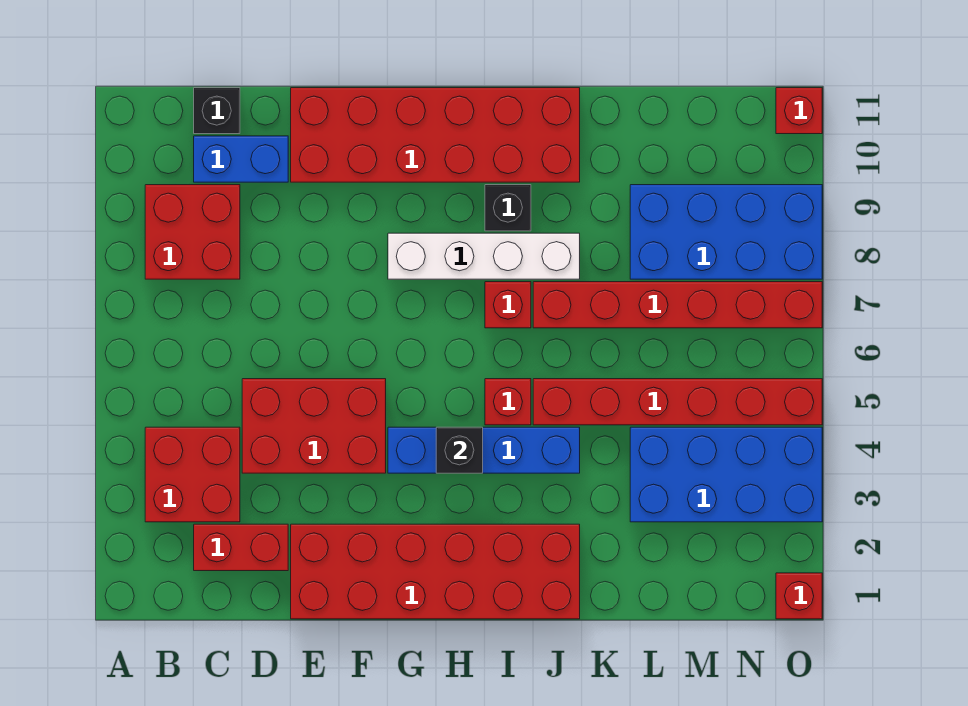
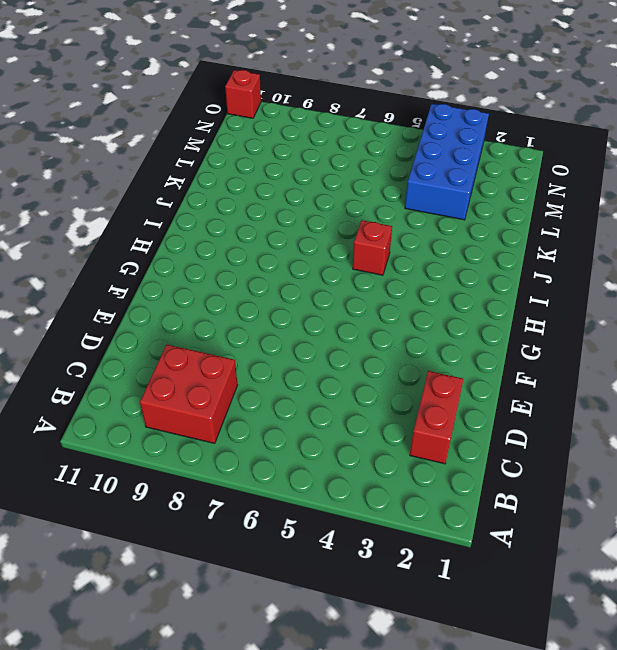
none -> red brick B3:C4 level 1
none -> blue brick C10:D10 level 1
none -> black brick C11 level 1

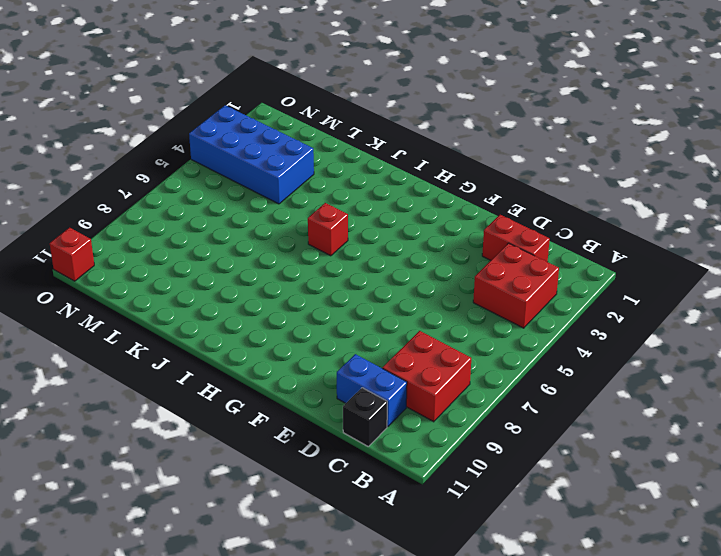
none -> red brick D4:F5 level 1
none -> red brick E1:J2 level 1
none -> red brick E10:J11 level 1

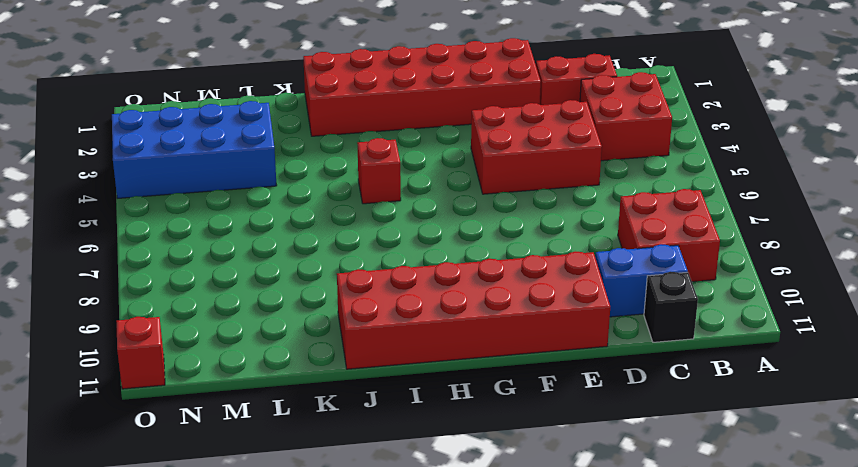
none -> blue brick G4:J4 level 1
none -> white brick G8:J8 level 1
none -> red brick I7 level 1

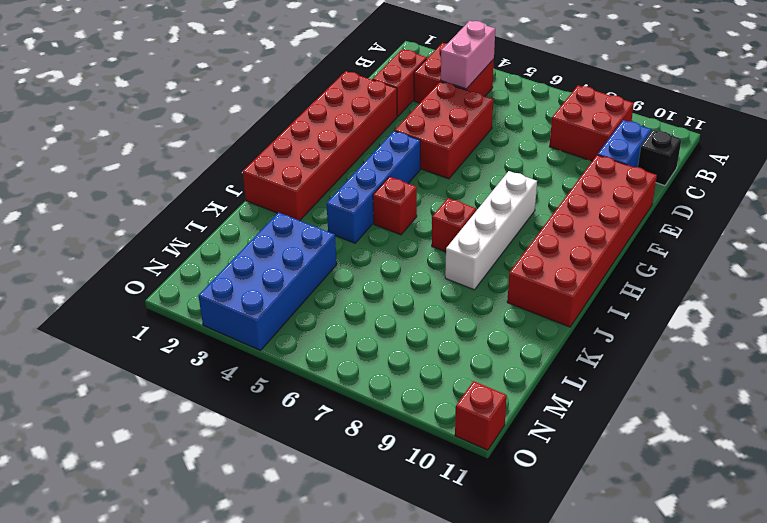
pink brick B4:C4 level 2 -> none
none -> black brick I9 level 1
none -> red brick J5:O5 level 1
none -> red brick J7:O7 level 1

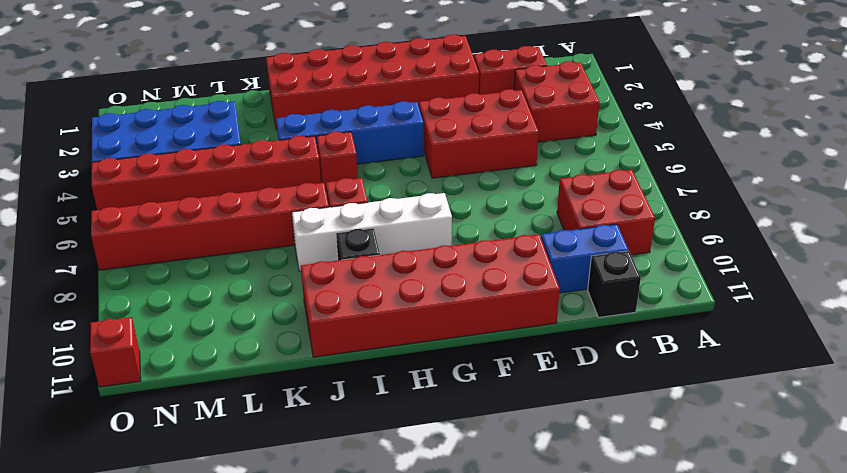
none -> blue brick L8:O9 level 1
none -> red brick O1 level 1
none -> black brick H4 level 2

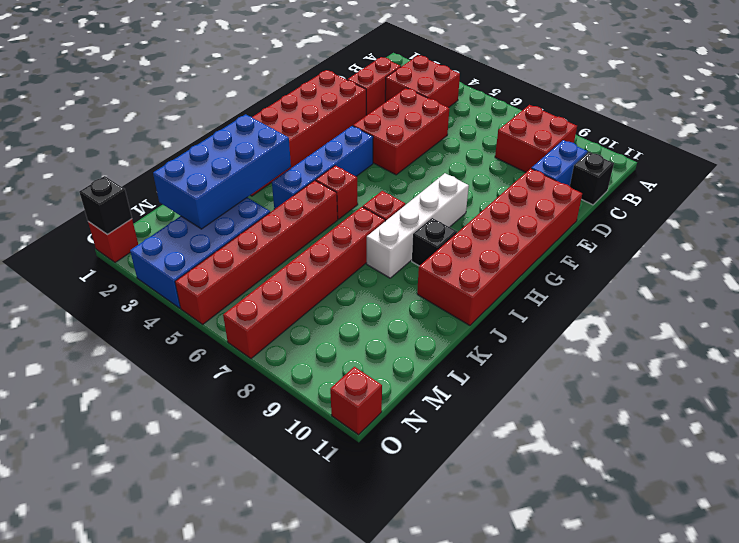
blue brick J2:M3 level 2 -> blue brick L8:O9 level 1
black brick O1 level 2 -> black brick H4 level 2

